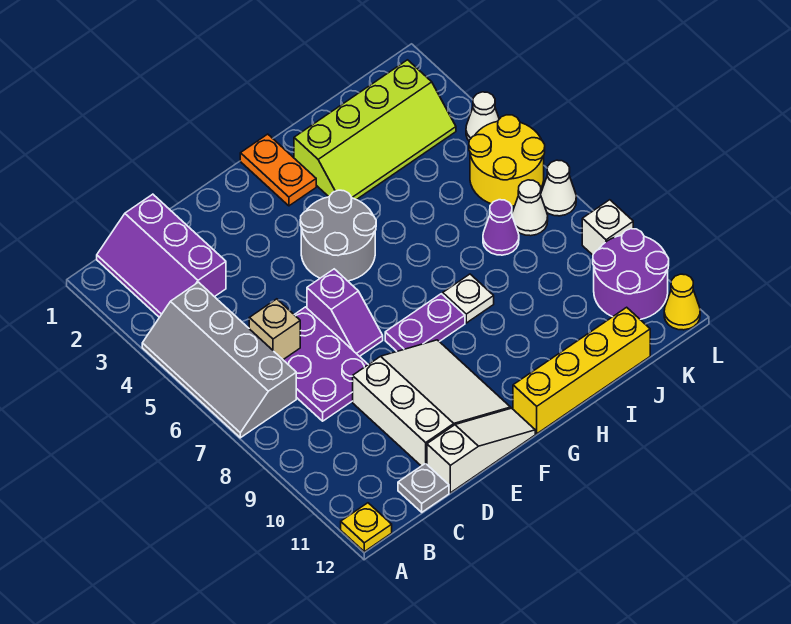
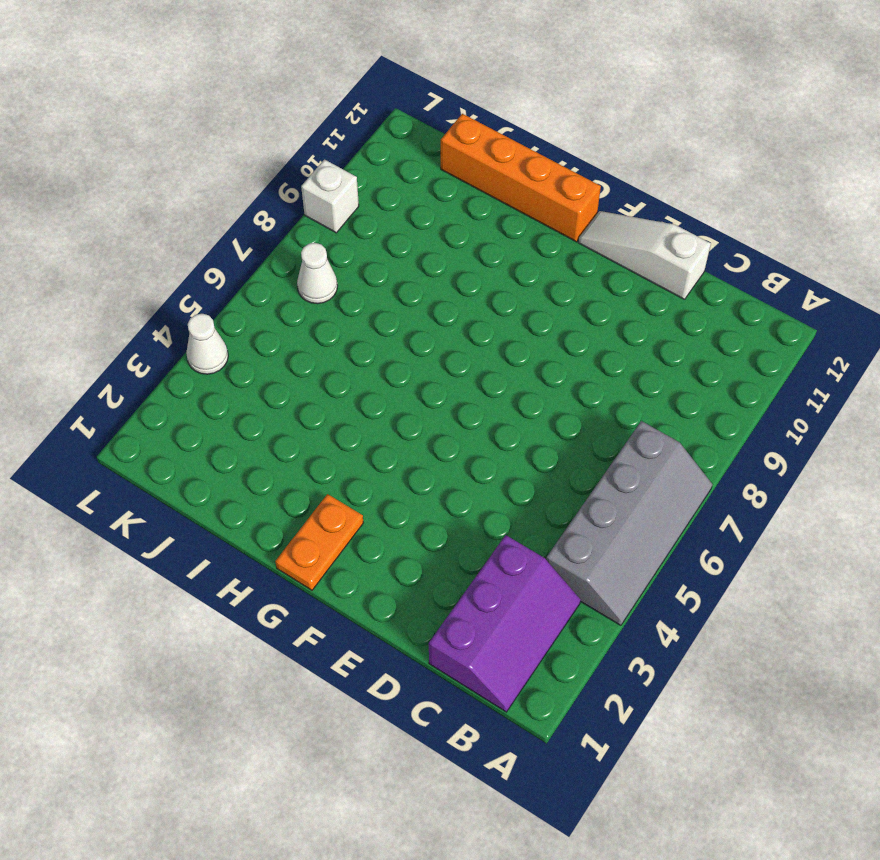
orange brick G12:J12 level 1 -> yellow brick G12:J12 level 1
none -> yellow plate A12 level 1
none -> purple plate C6:D8 level 1
none -> grey plate C12 level 1

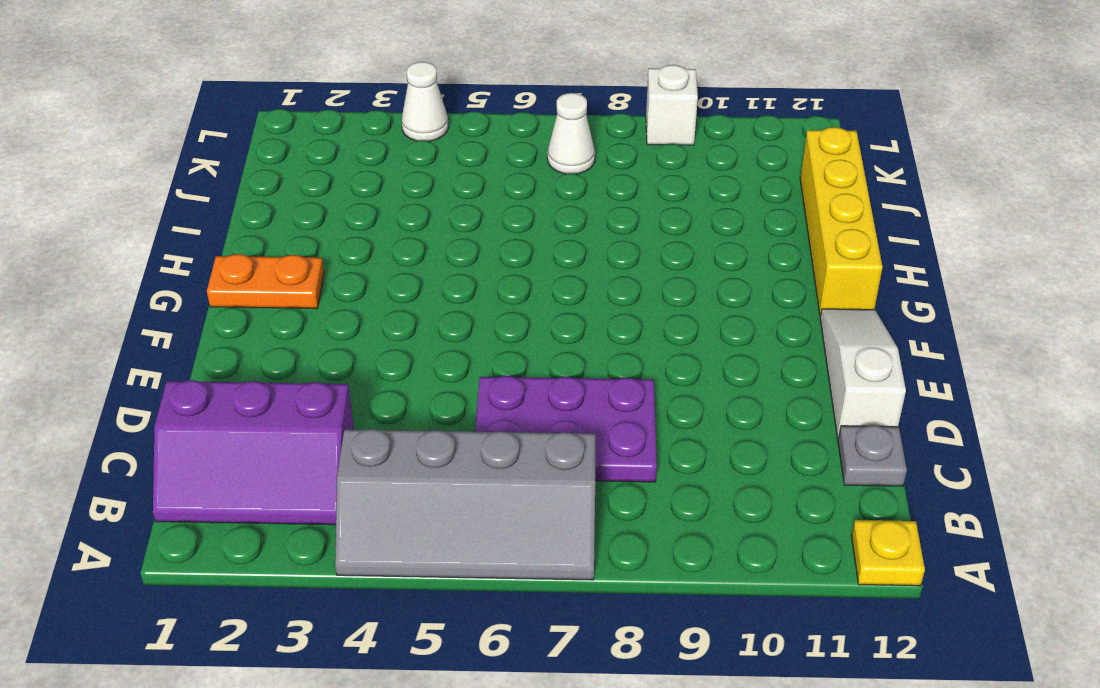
none -> white slope D9:F11 level 1 top D
none -> purple slope E6:E7 level 1 top 6
none -> grey round brick F4:G5 level 1

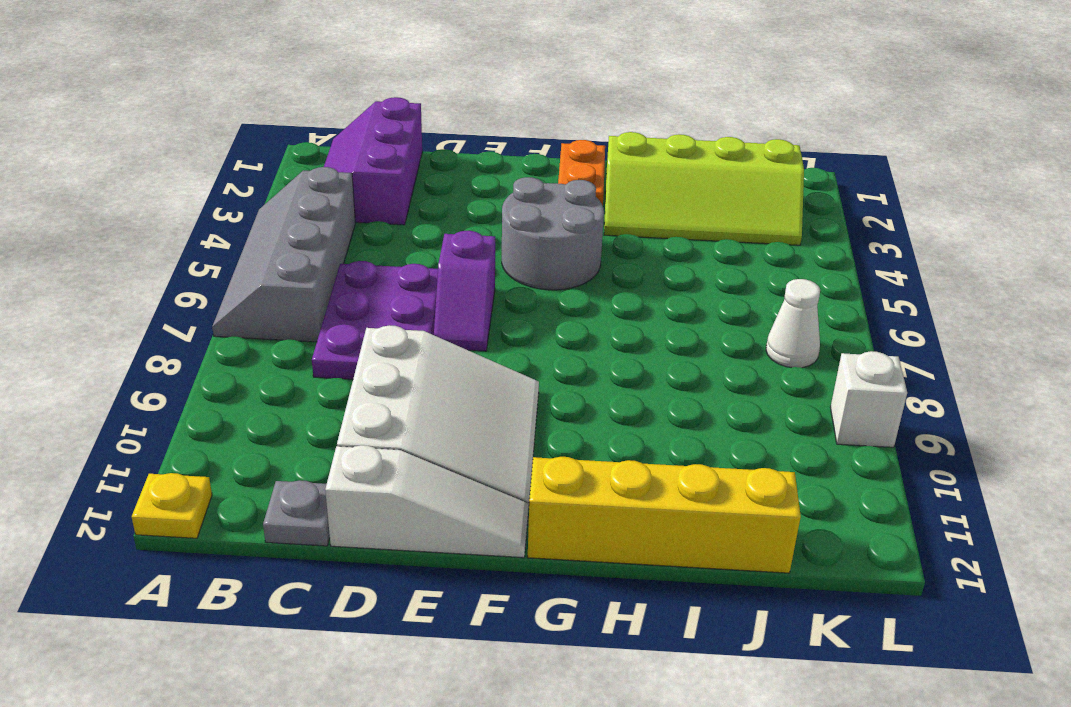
none -> purple plate F8:G8 level 1
none -> white plate H8 level 1
none -> purple cone J7 level 1

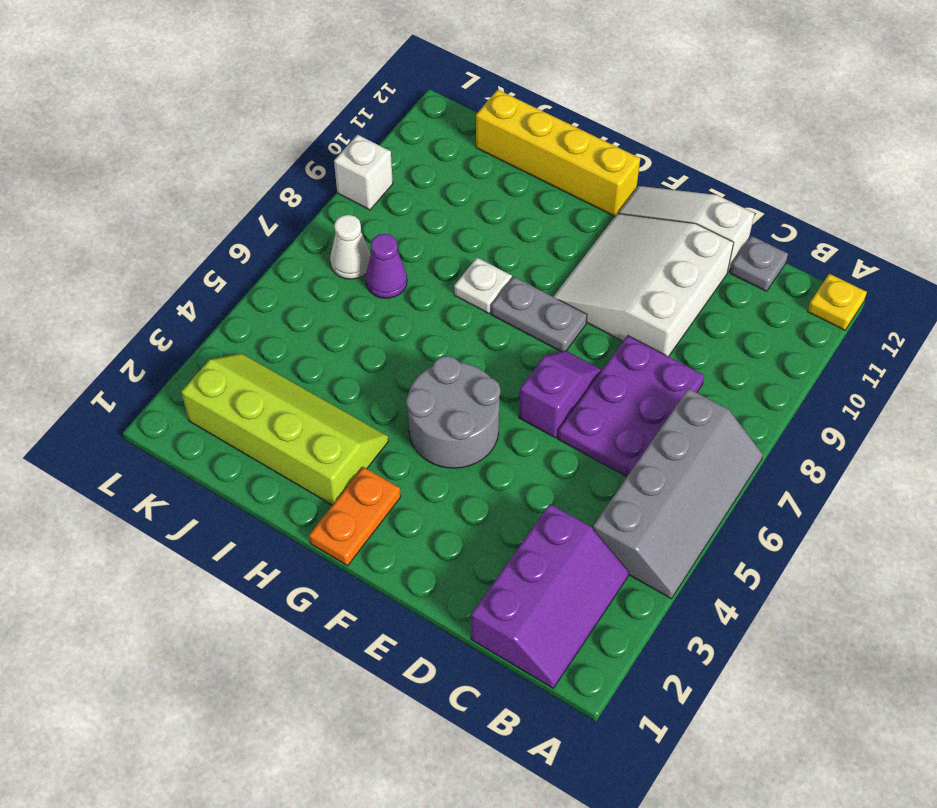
grey plate F8:G8 level 1 -> purple plate F8:G8 level 1
none -> yellow round brick K5:L6 level 1
none -> purple round brick K10:L11 level 1
none -> white cone L4 level 1

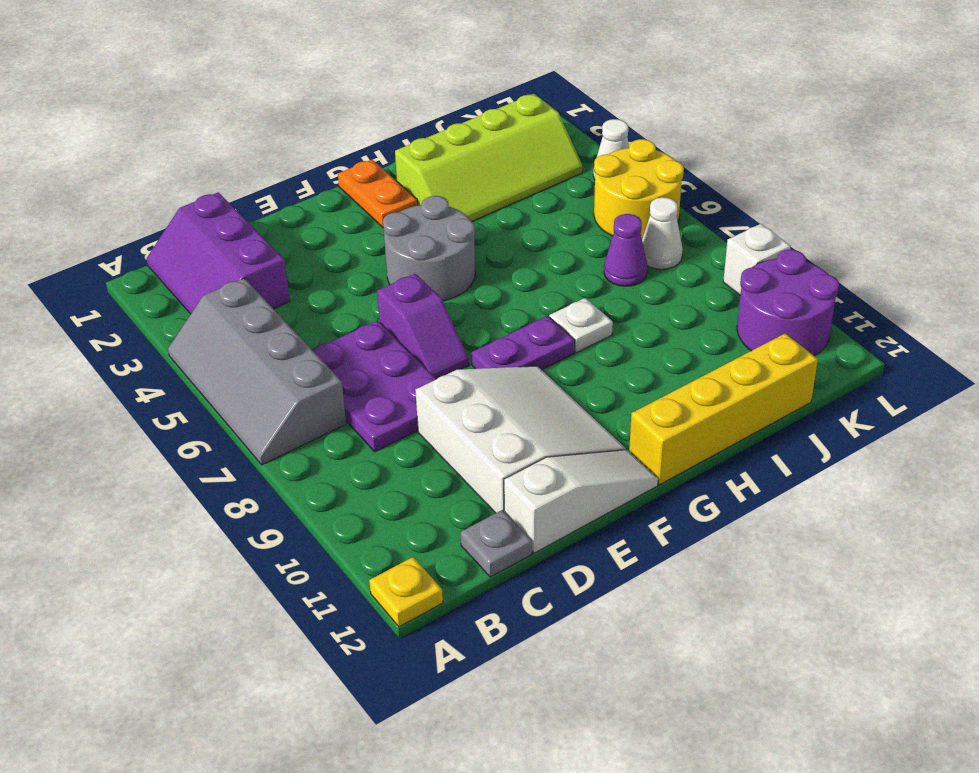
none -> white cone L7 level 1
none -> yellow cone L12 level 1
none -> tan brick C6 level 2

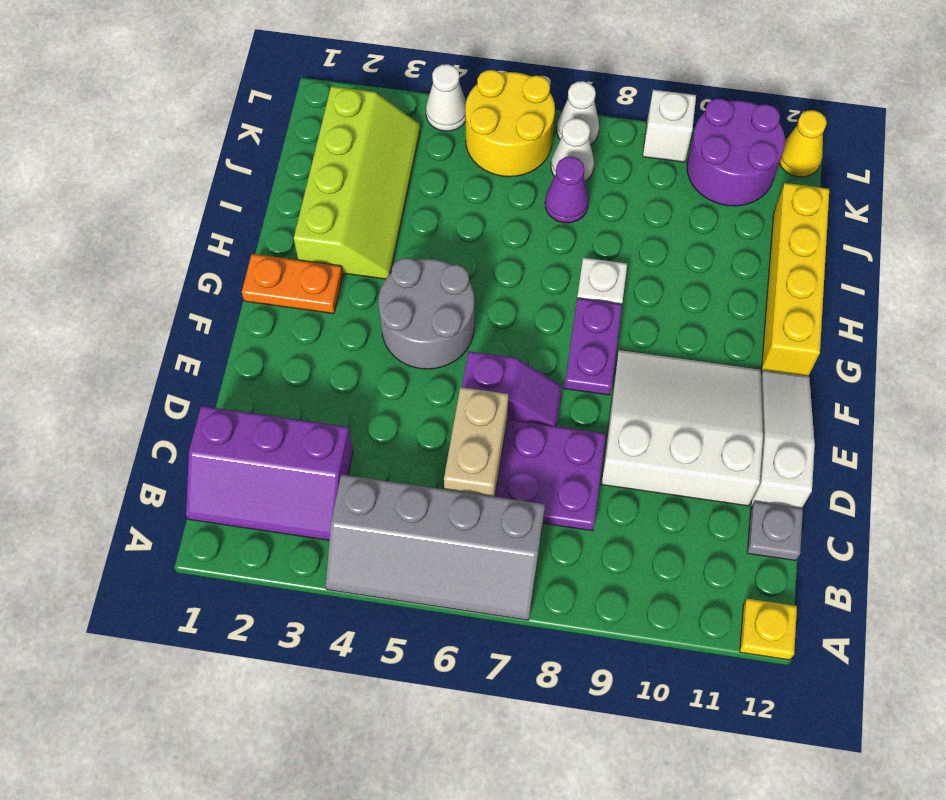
tan brick C6:D6 level 2 -> tan brick C6 level 2

